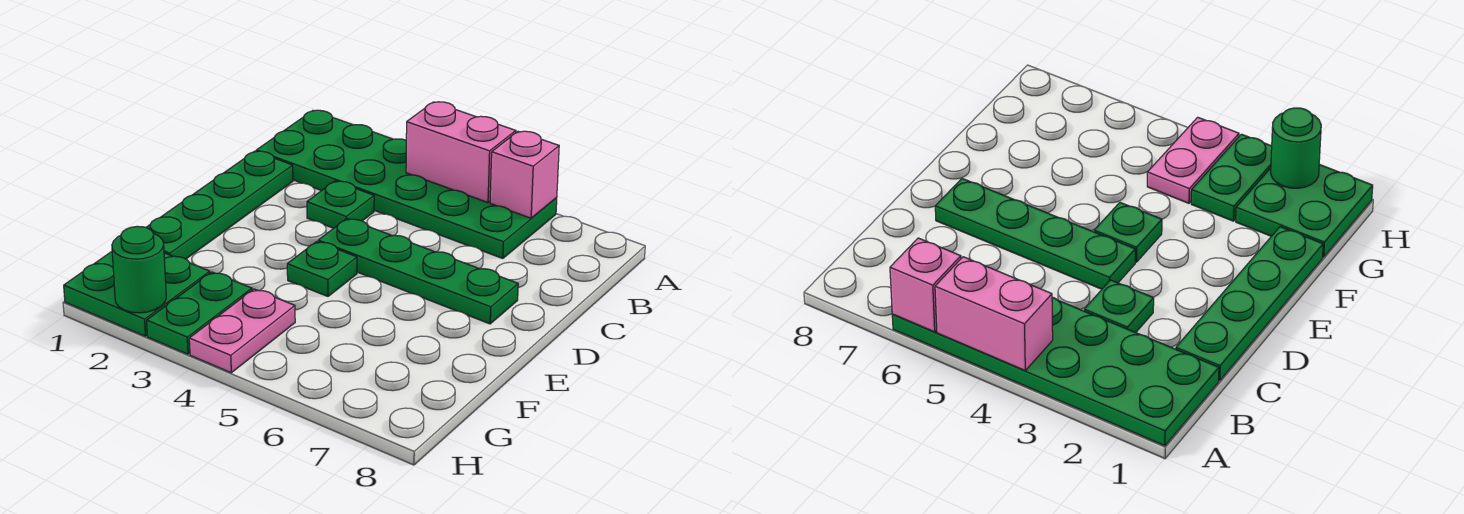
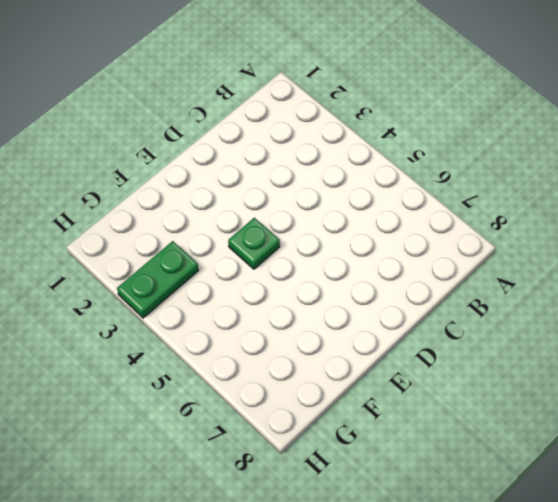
none -> green plate A1:B6 level 1
none -> green plate C1:F1 level 1

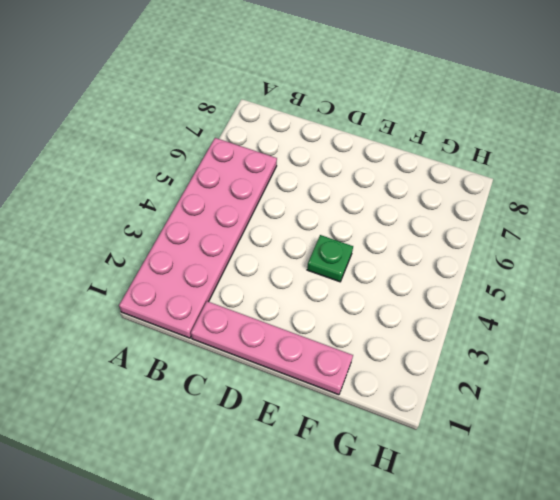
pink plate A1:B6 level 1 -> green plate A1:B6 level 1
pink plate C1:F1 level 1 -> green plate C1:F1 level 1
none -> green plate C3 level 1
none -> green plate D4:D7 level 1

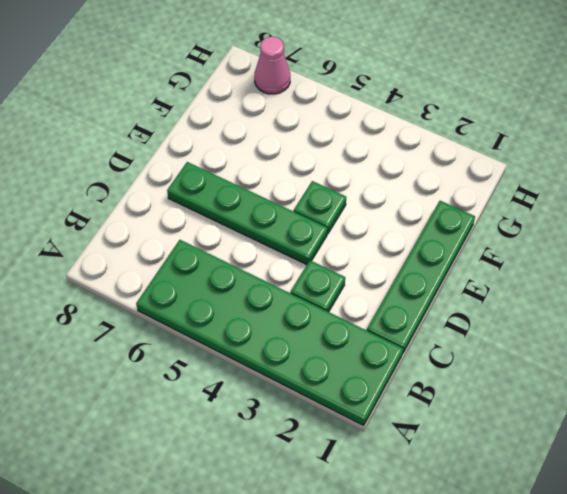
pink cone H7 level 1 -> none
none -> green plate G1:H2 level 1
none -> green plate G3:H3 level 1

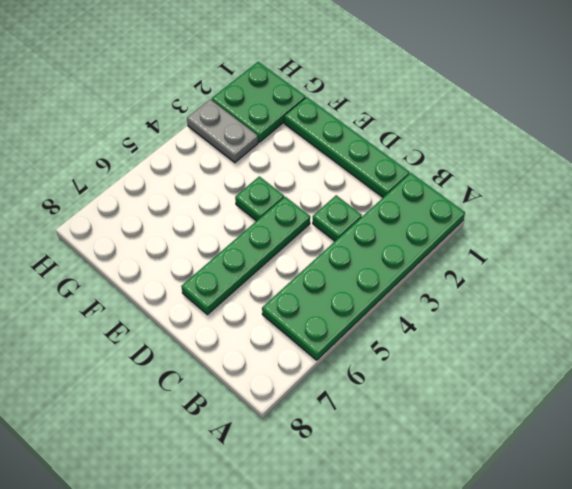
grey plate G3:H3 level 1 -> green plate G3:H3 level 1
none -> pink plate G4:H4 level 1
none -> pink brick A4:A5 level 2

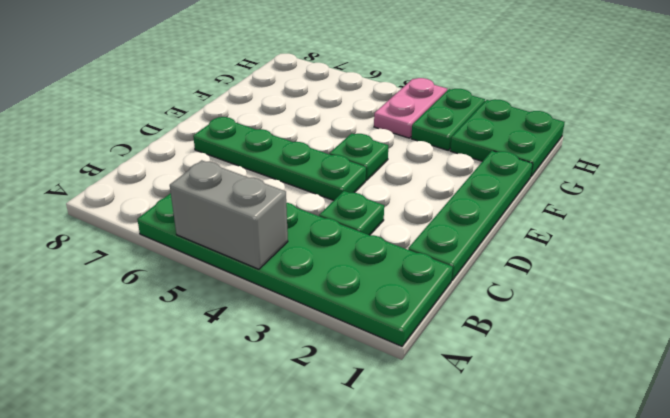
grey brick A4:A5 level 2 -> pink brick A4:A5 level 2
none -> pink brick A6 level 2
none -> green round brick H2 level 2

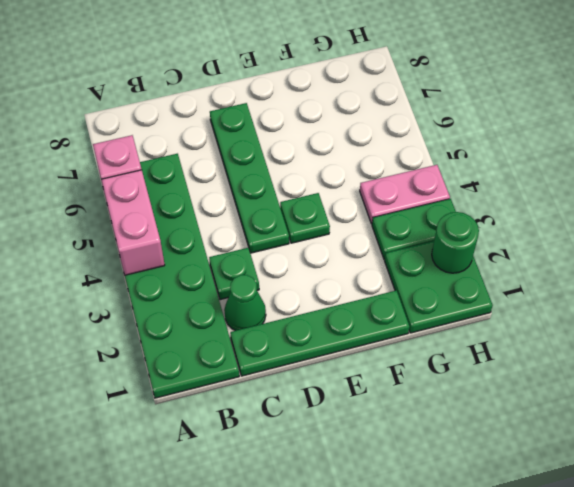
green cone C2 level 1 -> none

